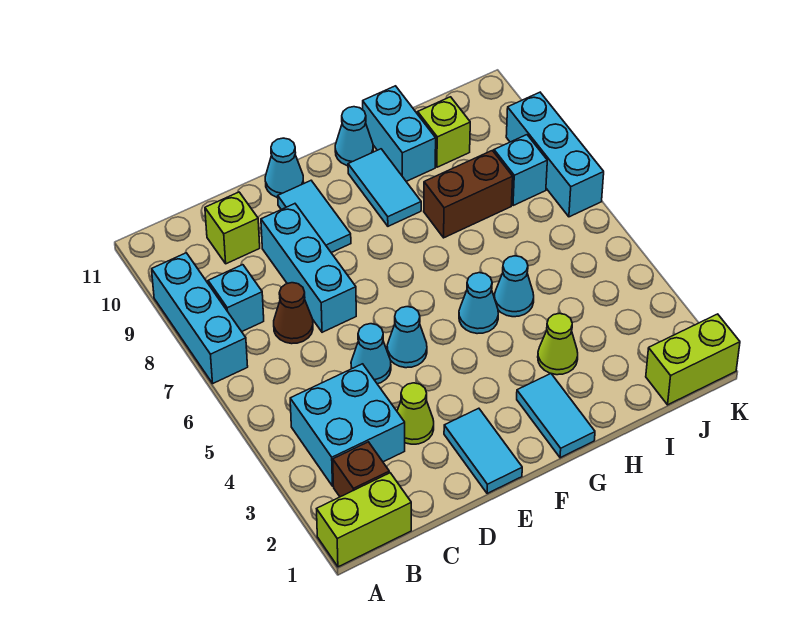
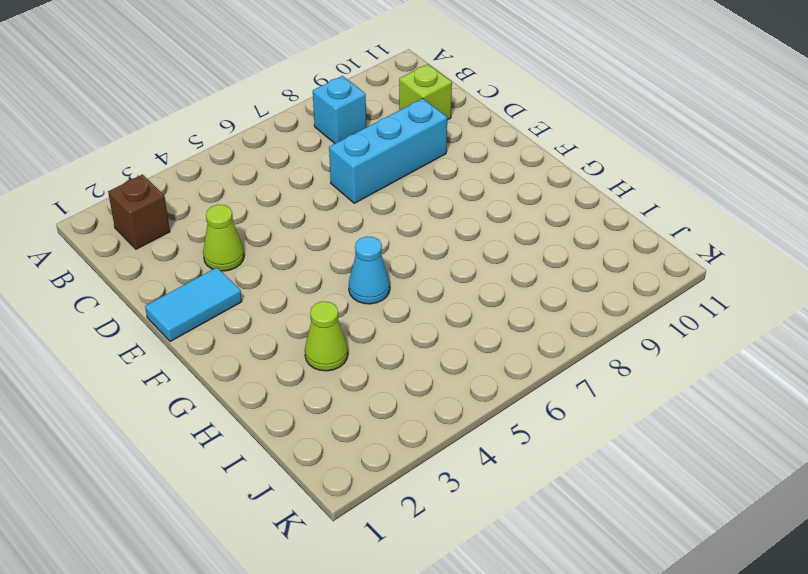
none -> lime brick A1:B1 level 1
none -> cyan brick A7:A9 level 1
none -> cyan brick B3:C4 level 1

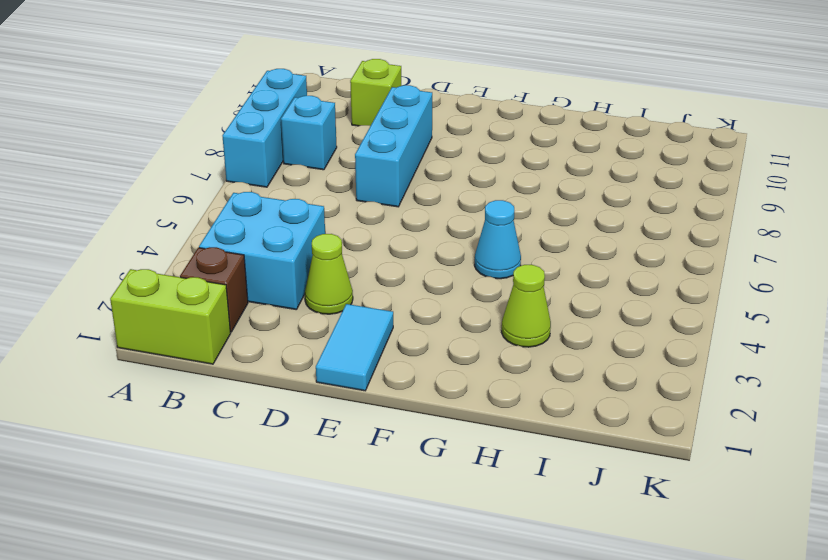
none -> brown cone C7 level 1
none -> cyan cone D5 level 1
none -> cyan cone E5 level 1

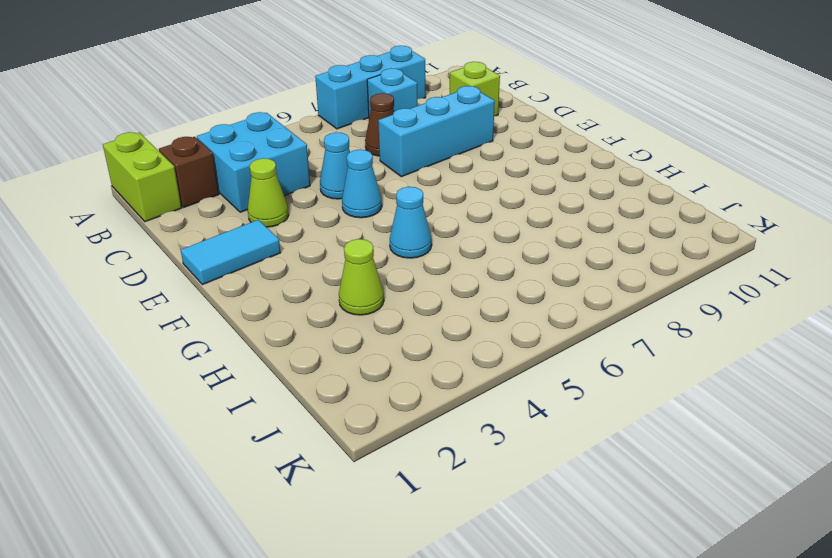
none -> cyan tile E9:E10 level 1
none -> cyan cone E11 level 1
none -> cyan tile G1:G2 level 1

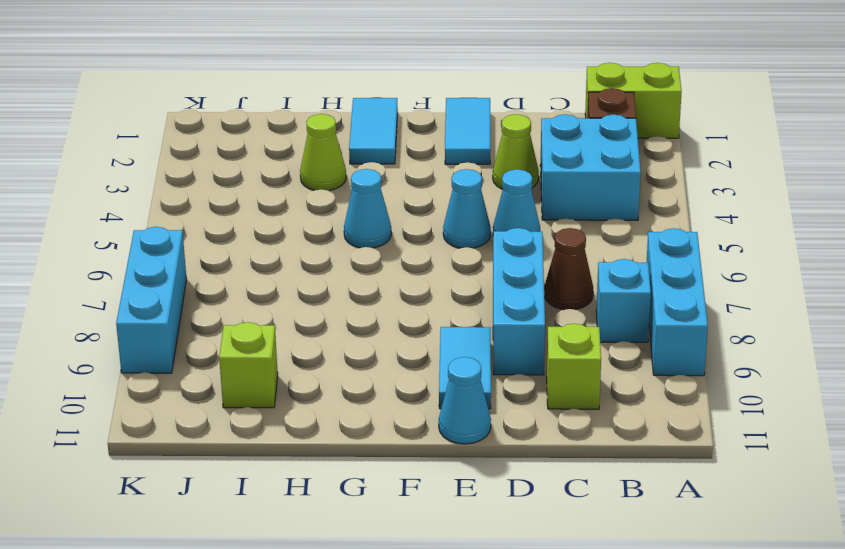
none -> cyan tile G9:G10 level 1
none -> cyan cone G11 level 1
none -> cyan cone H5 level 1

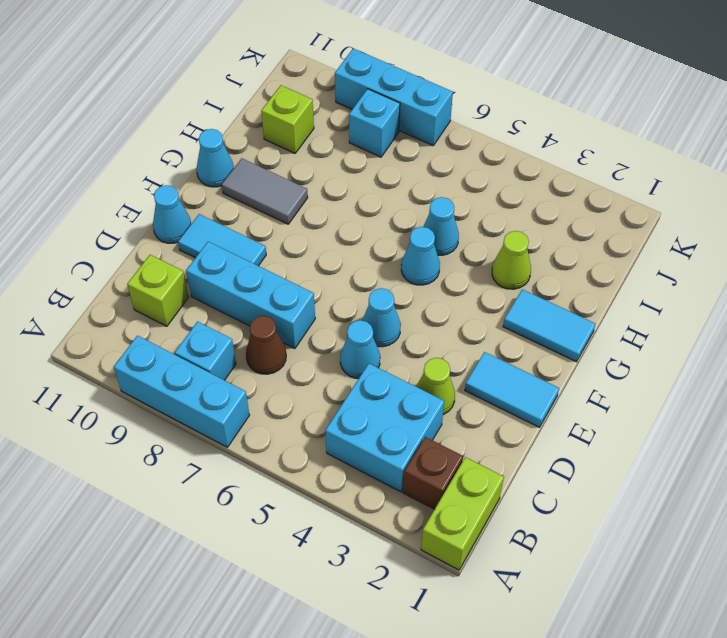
grey tile G9:G10 level 1 -> cyan tile G9:G10 level 1
none -> brown brick H8:I8 level 1
none -> cyan brick H10:H11 level 1
none -> lime brick J1:K1 level 1

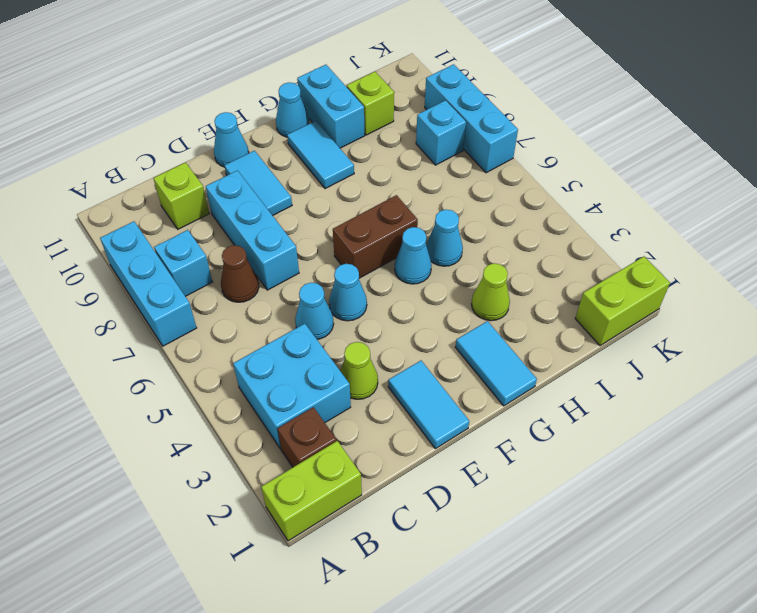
brown brick F6:G6 level 1 -> brown brick H8:I8 level 1

